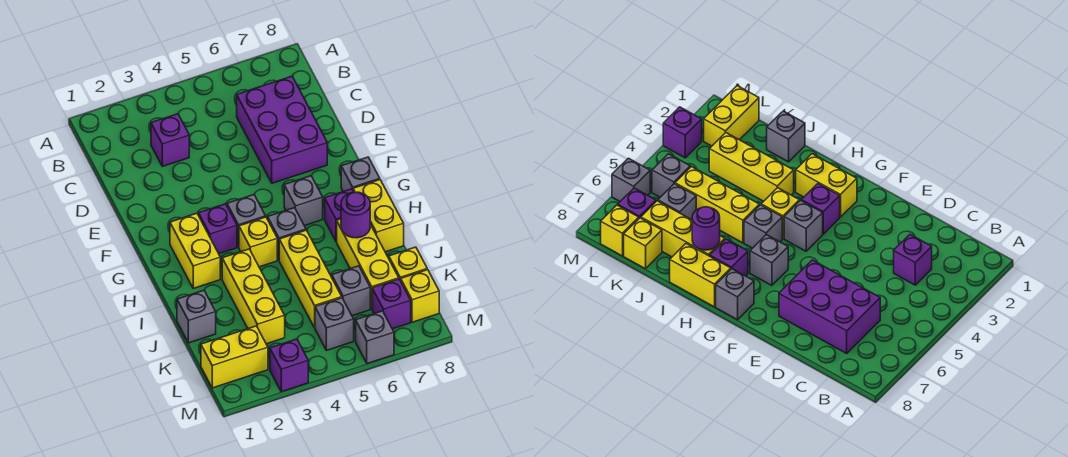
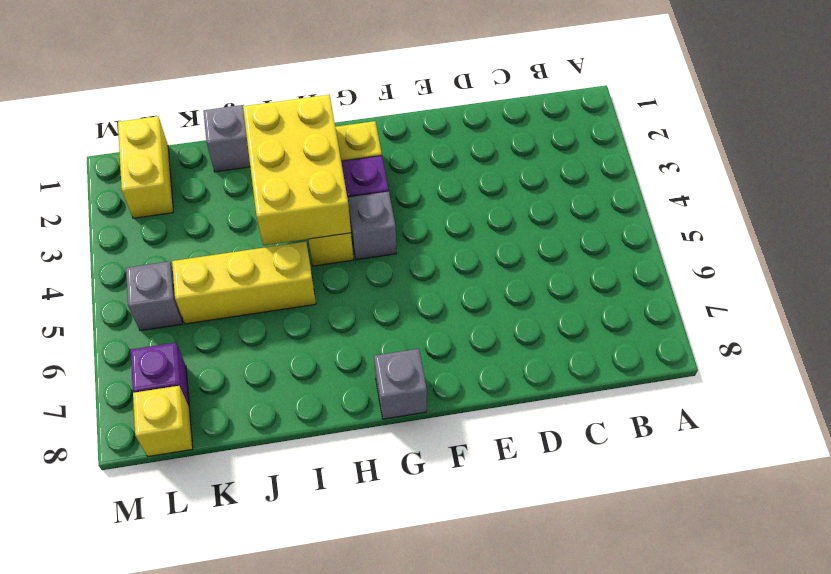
yellow brick H2:I4 level 2 -> none
none -> purple brick C3 level 1
none -> purple brick C6:E7 level 1
none -> grey brick G6 level 1

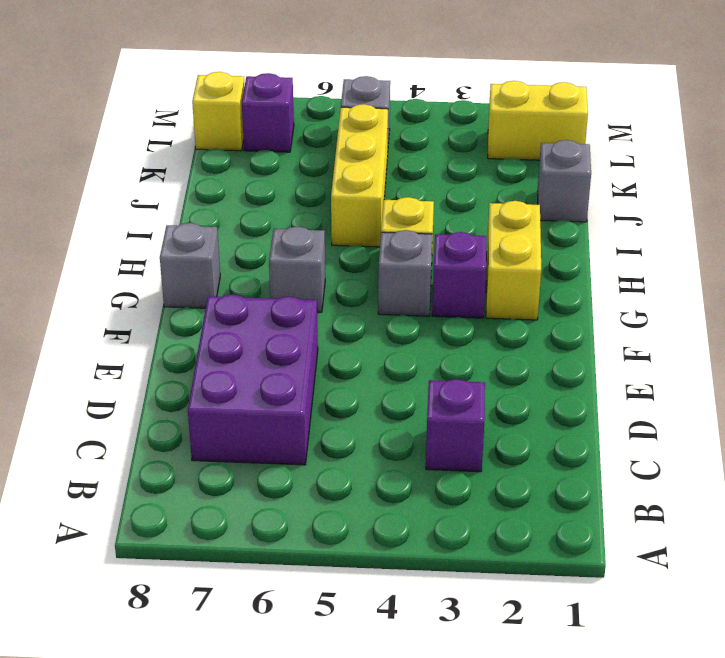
none -> grey brick H5 level 1
none -> purple brick H7 level 1
none -> yellow brick H8:I8 level 1

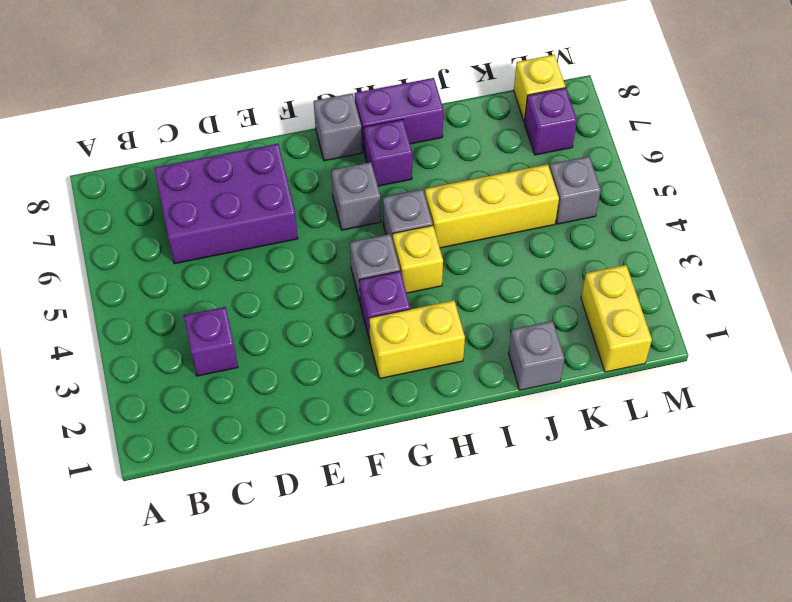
purple brick H8:I8 level 1 -> yellow brick H8:I8 level 1
none -> yellow brick I3:K3 level 1
none -> yellow brick I7:K7 level 1
none -> grey brick K6 level 1

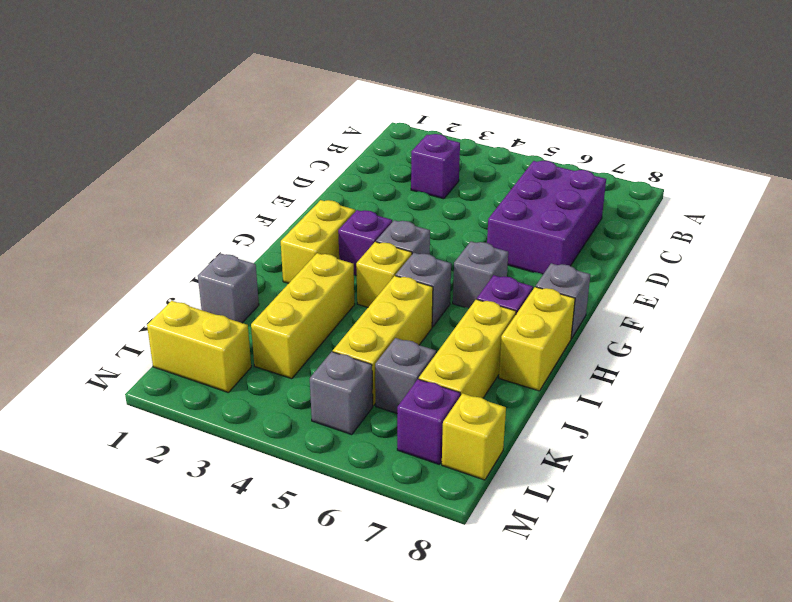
none -> yellow brick K8 level 1
none -> purple brick M3 level 1
none -> grey brick M6 level 1

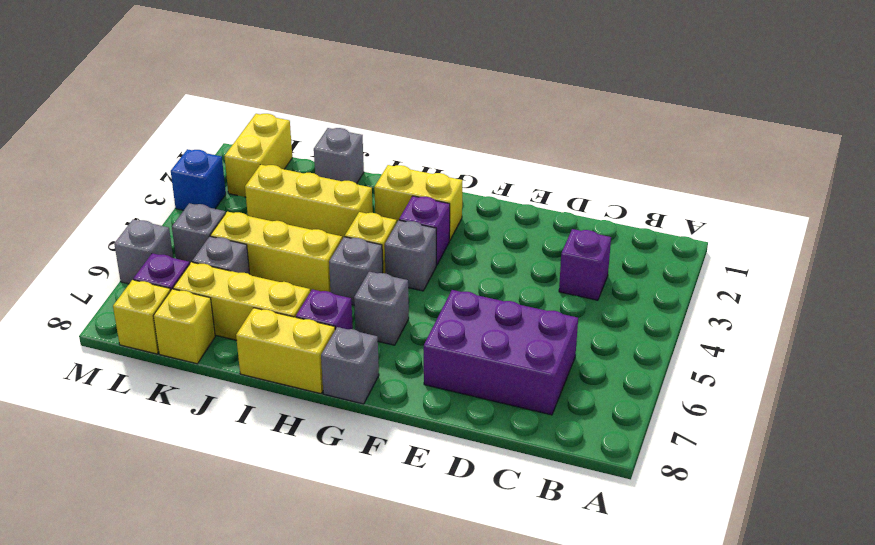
blue brick M3 level 1 -> purple brick M3 level 1
none -> purple round brick I7 level 2

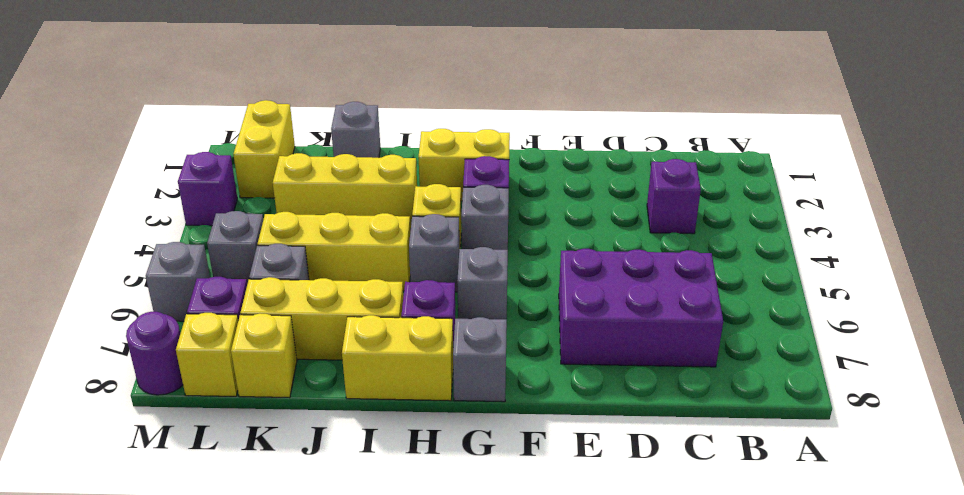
purple round brick M8 level 1 -> purple round brick I7 level 2

